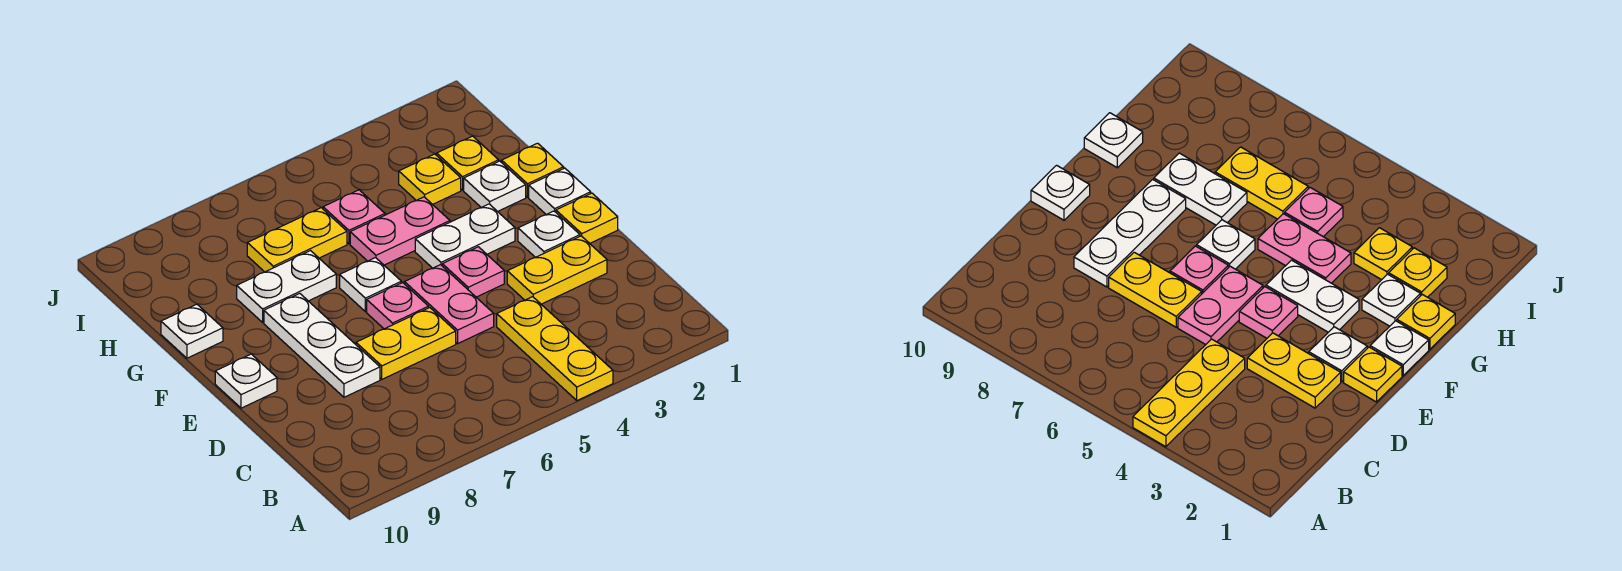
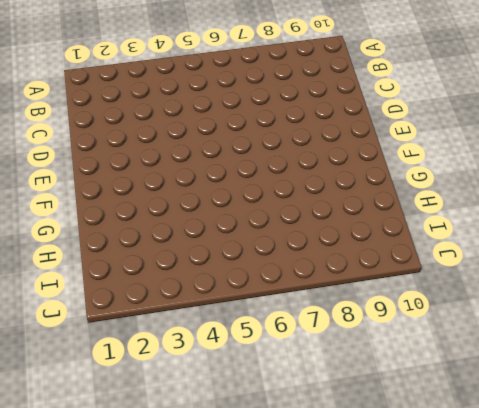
none -> yellow plate A4:C4 level 1
none -> yellow plate D2:D3 level 1
none -> pink plate D5:E5 level 1

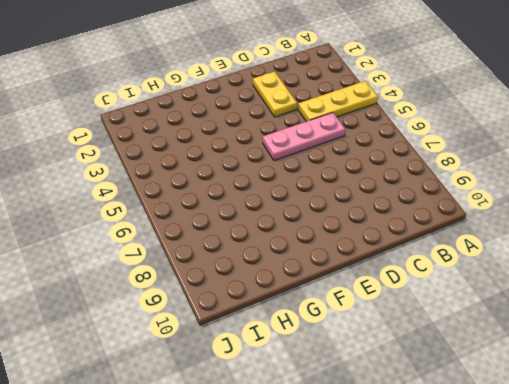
pink plate C5:E5 level 1 -> pink plate D5:E5 level 1
none -> yellow plate D6:D7 level 1
none -> white plate D8:F8 level 1
none -> yellow plate E1 level 1

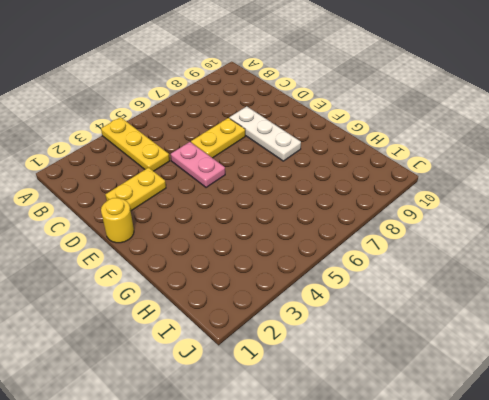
yellow round brick E1 level 1 -> yellow plate E1 level 1
none -> white plate E2 level 1
none -> pink plate E4 level 1
none -> pink plate E6 level 1

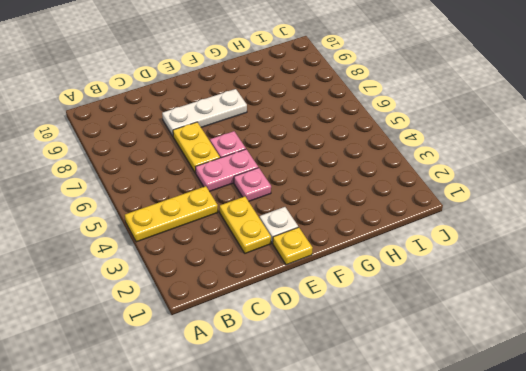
none -> white plate E10 level 1
none -> white plate F1 level 1
none -> white plate F3:F4 level 1

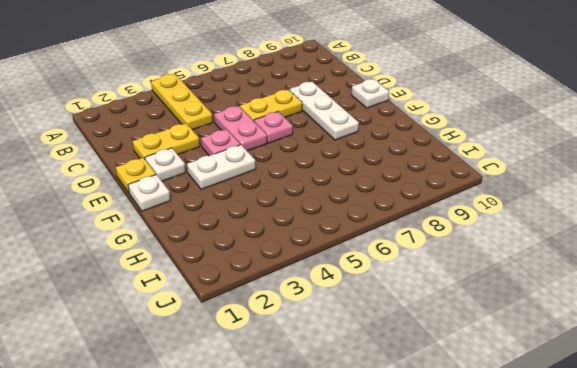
none -> white plate F6 level 1
none -> yellow plate G1 level 1
none -> white plate G2 level 1

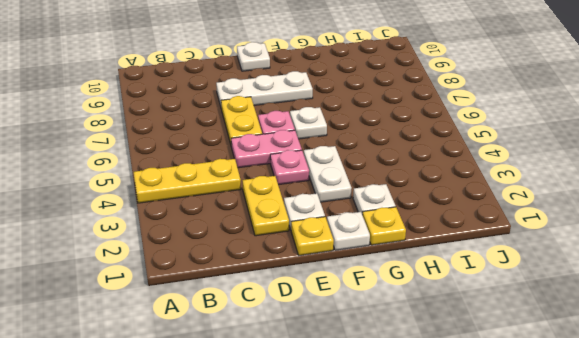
none -> pink plate G4:G5 level 1
none -> white plate G7:G8 level 1
none -> white plate G10 level 1

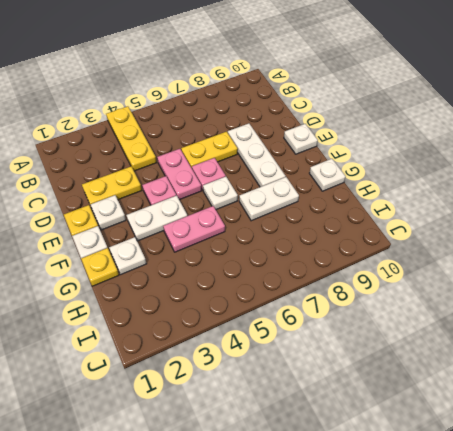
none -> yellow plate H2 level 1
none -> yellow plate H3 level 1
none -> pink plate H5 level 1

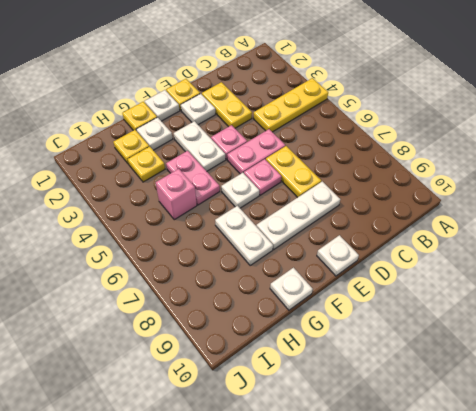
pink brick H5 level 1 -> pink plate H5 level 1
none -> yellow plate H6:H7 level 1

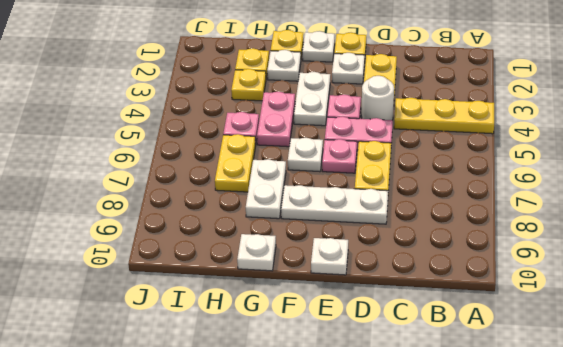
white round brick D4 level 1 -> none

